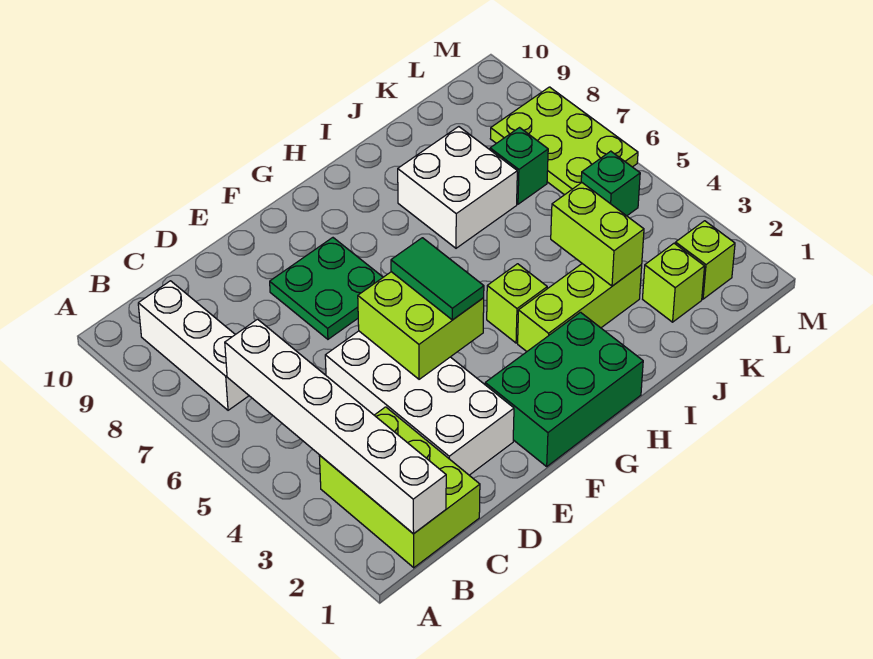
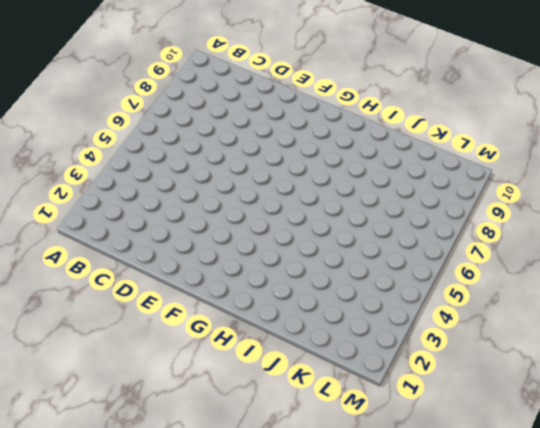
none -> lime brick B1:C3 level 1
none -> white brick B7:B9 level 1
none -> white brick D2:E5 level 1

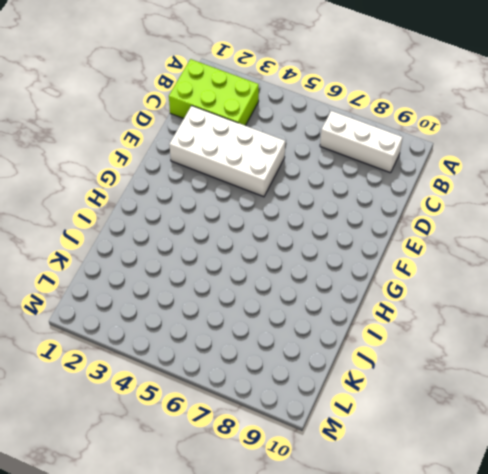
none -> green plate E7:F8 level 1
none -> green brick F1:H2 level 1
none -> lime brick H3:J3 level 1

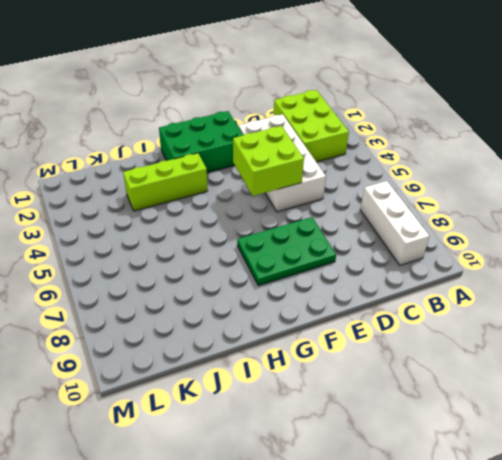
green plate E7:G8 level 1 -> green plate E7:F8 level 1
none -> lime brick H4 level 1
none -> white brick I7:J8 level 1
none -> lime brick K2 level 1

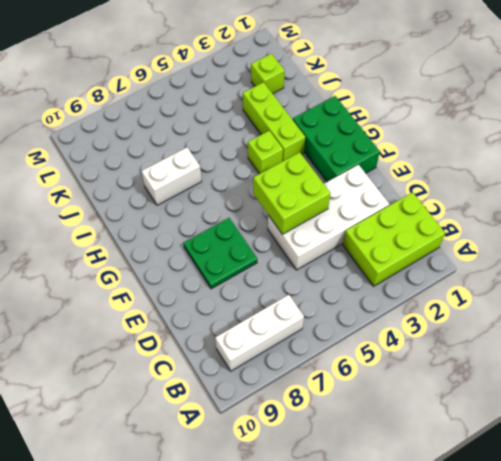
white brick I7:I8 level 1 -> white brick I7:J8 level 1
none -> green brick K7 level 1
none -> lime brick L2 level 1
none -> green brick L5 level 1

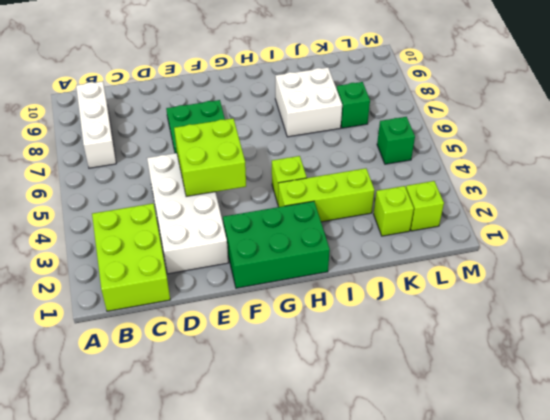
none -> lime plate L6:M8 level 1
none -> white brick B1:B6 level 2
none -> lime brick J3:J4 level 2

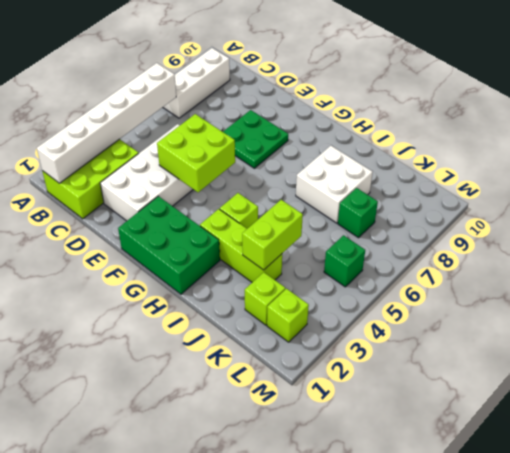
none -> lime plate L6:M8 level 1
none -> green tile F4:F5 level 3

